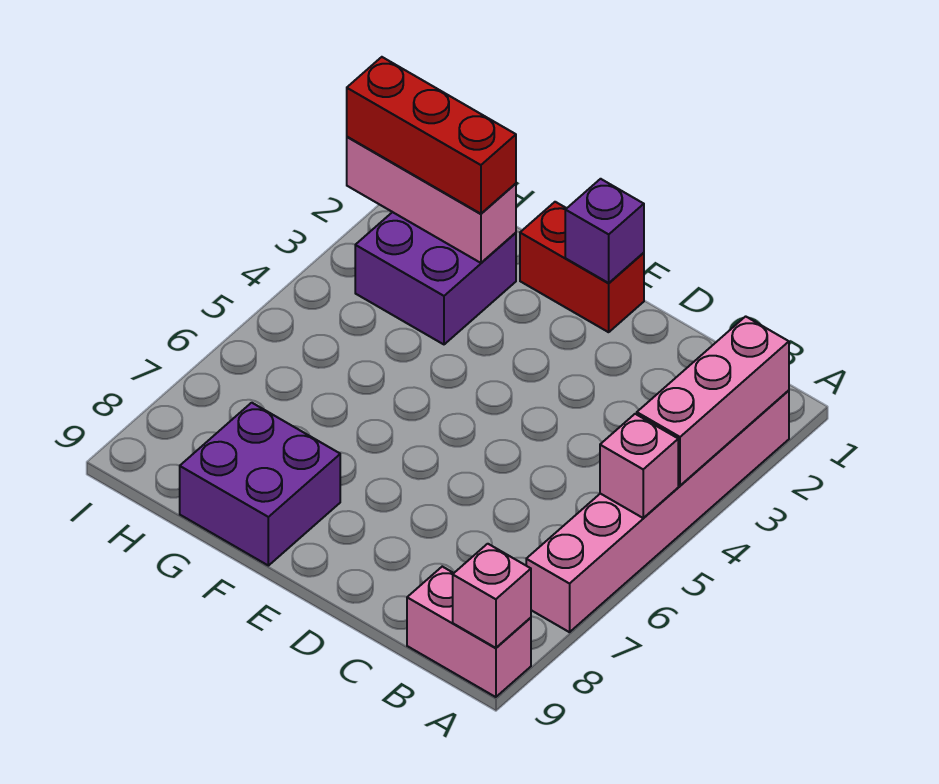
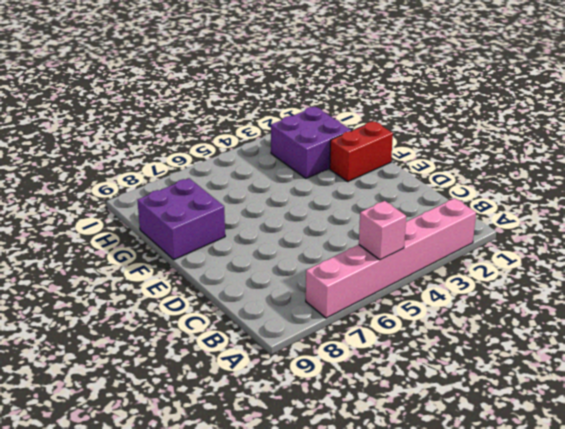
red brick F1:F2 level 1 -> red brick E1:F1 level 1
none -> pink brick A9:B9 level 1
none -> pink brick A2:A4 level 2

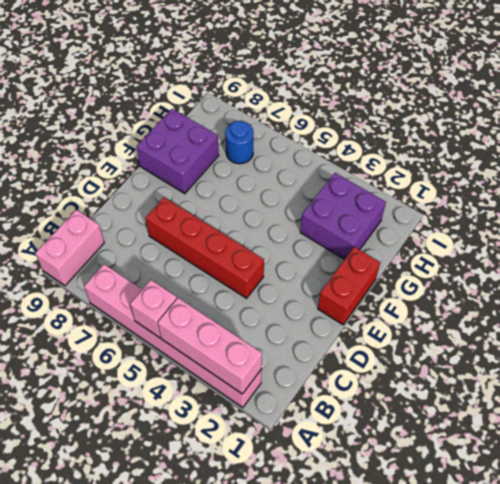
red brick D4:D7 level 1 -> none
blue round brick H7 level 1 -> none
none -> pink brick A9 level 2
none -> purple brick E1 level 2

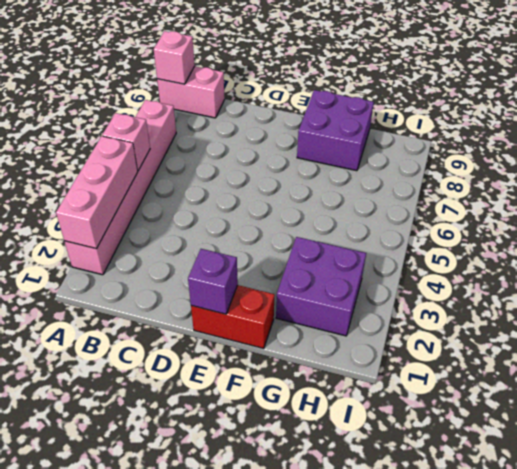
none -> pink brick G2:I2 level 2
none -> red brick G2:I2 level 3

